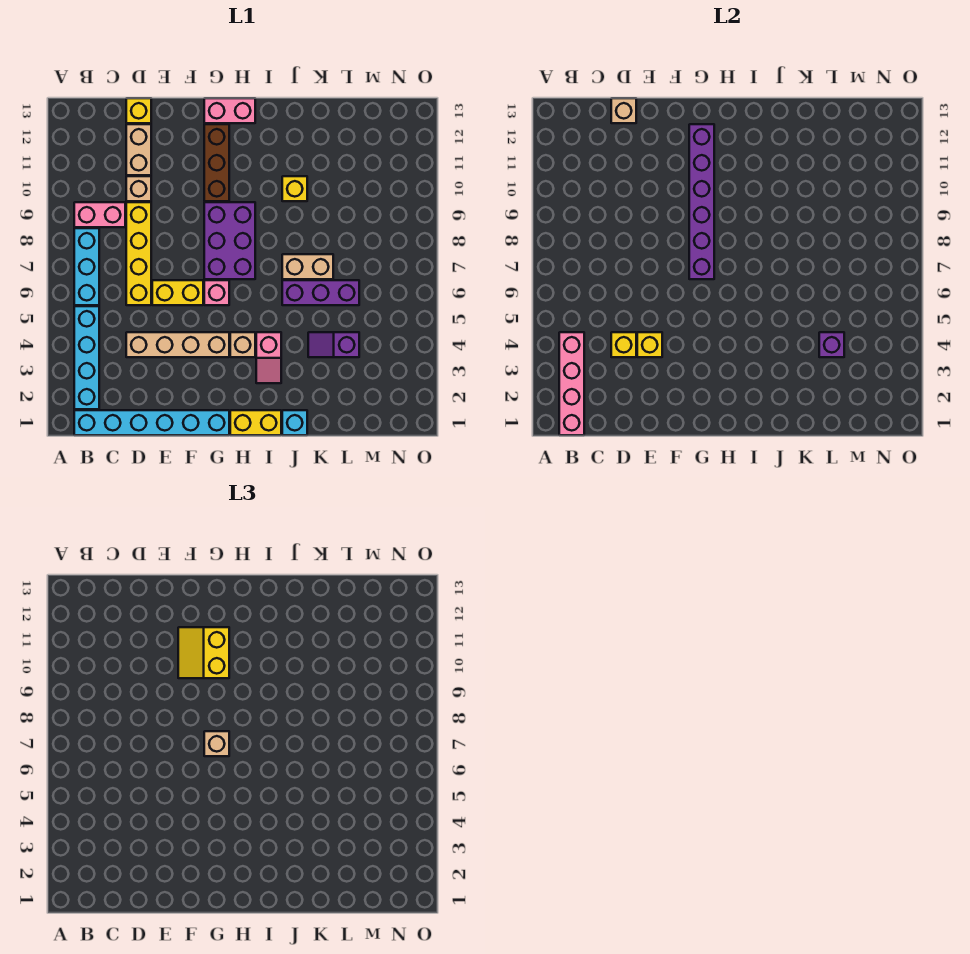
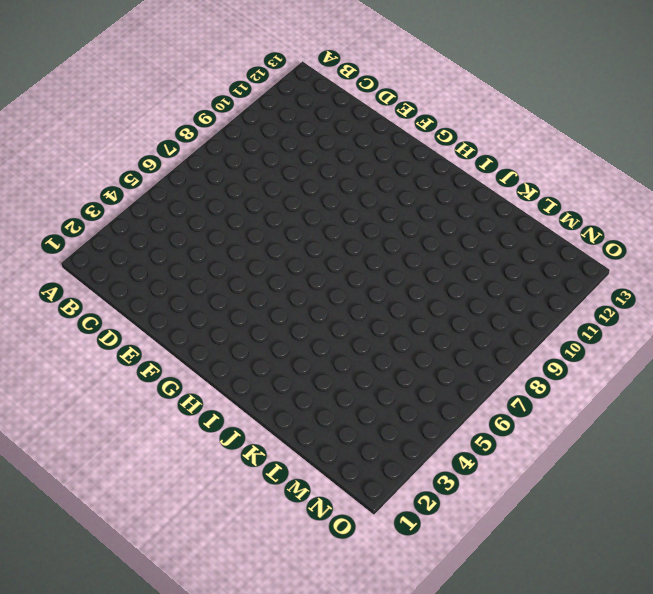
none -> cyan brick B1:G1 level 1
none -> cyan brick B2:B5 level 1
none -> cyan brick B6:B8 level 1
none -> pink brick B9:C9 level 1

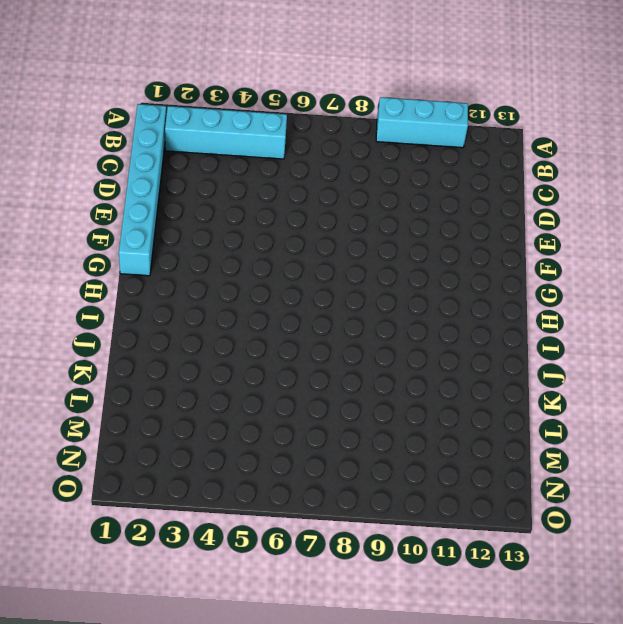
cyan brick A9:A11 level 1 -> cyan brick B6:B8 level 1
none -> pink brick B9:C9 level 1
none -> tan brick D4:G4 level 1
none -> yellow brick D6:D9 level 1
none -> tan brick D10 level 1

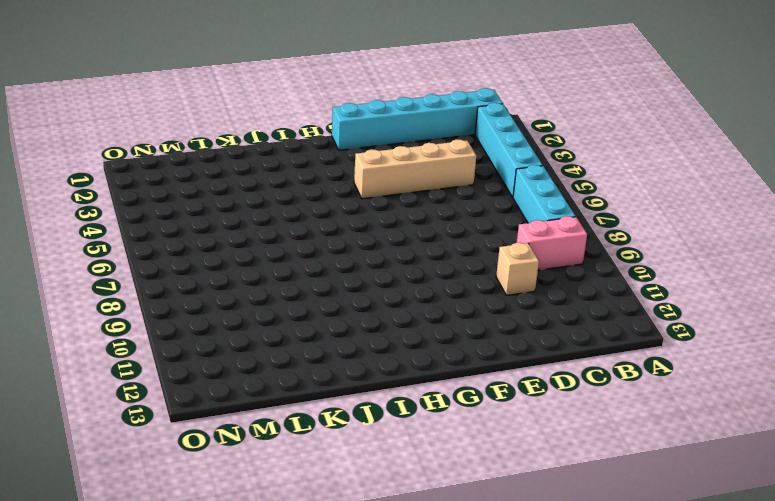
none -> yellow brick D6:D9 level 1
none -> tan brick D11:D12 level 1
none -> yellow brick D13 level 1
none -> yellow brick E6:F6 level 1

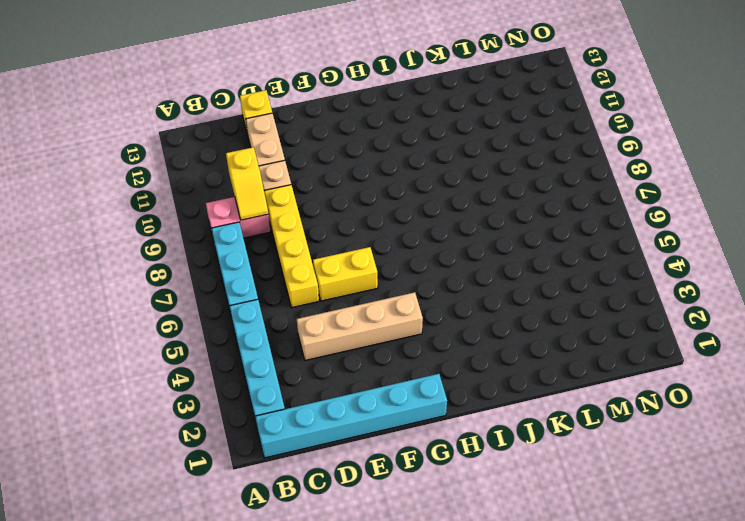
yellow slope C9:C10 level 2 top 10 -> none
none -> pink brick G6 level 1
none -> purple brick G7:H9 level 1
none -> brown brick G10:G12 level 1
none -> pink brick G13:H13 level 1

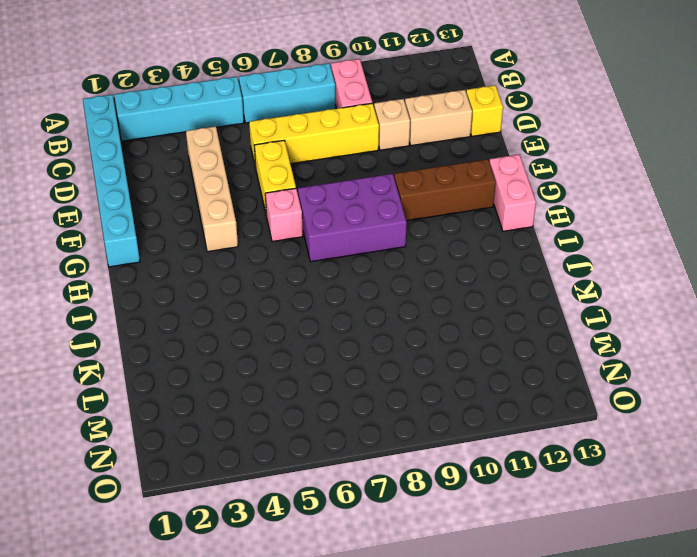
none -> yellow brick H1:I1 level 1
none -> tan brick H4 level 1
none -> pink slope I3:I4 level 1 top 4
none -> cyan brick J1 level 1

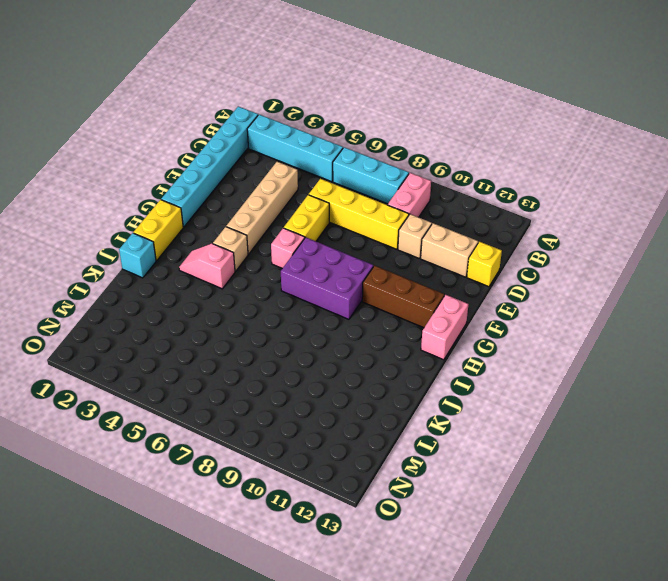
none -> purple brick J6:L6 level 1
none -> tan brick J7:K7 level 1
none -> yellow brick J10 level 1
none -> purple slope K4:L4 level 1 top L

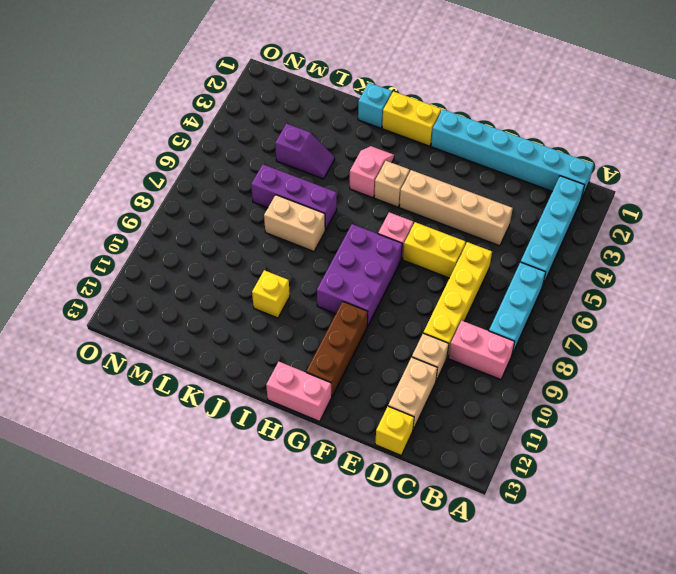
none -> pink brick B1:B4 level 2
none -> yellow brick D4 level 2
none -> tan brick D13 level 2
none -> yellow brick E4 level 2

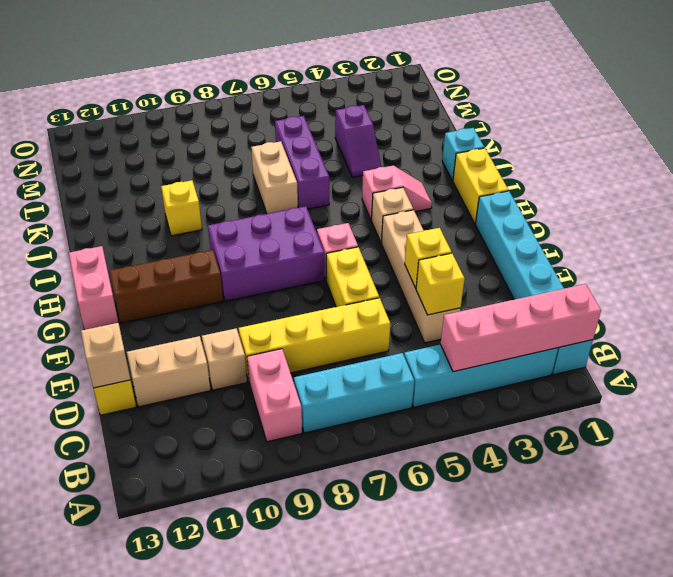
none -> purple brick G7:G12 level 2
none -> purple brick L4 level 2
none -> yellow slope F10:G11 level 3 top G
none -> tan brick G7 level 3

